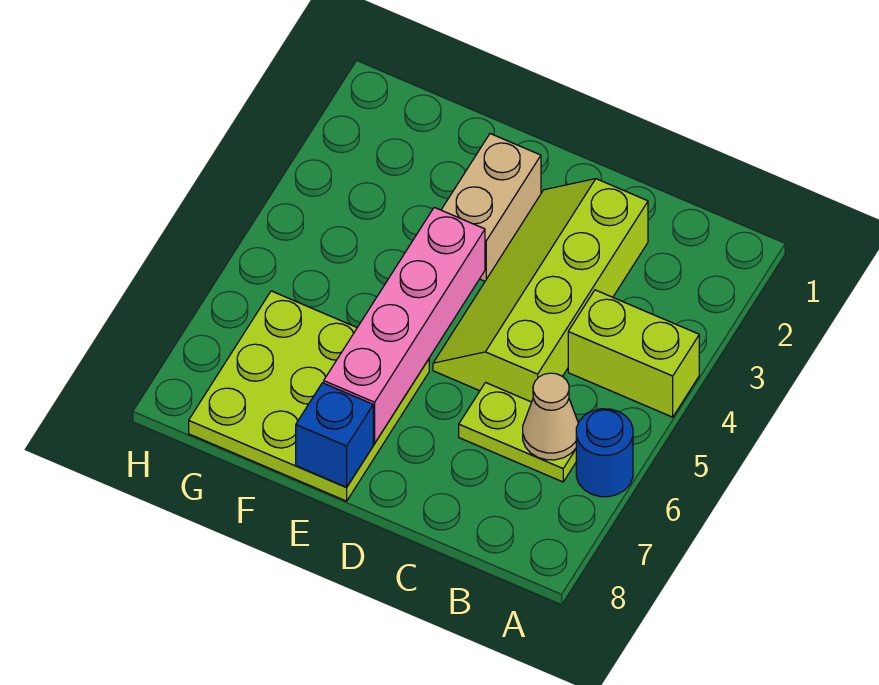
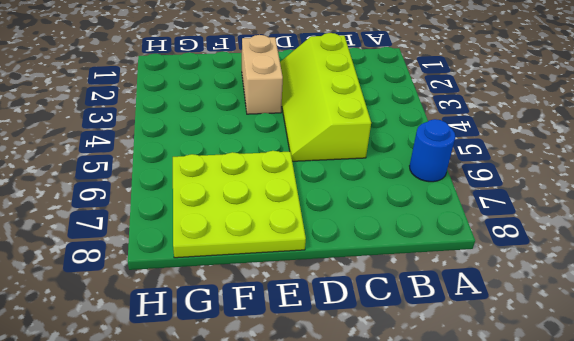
none -> lime brick A4:B4 level 1
none -> lime plate B6:C6 level 1

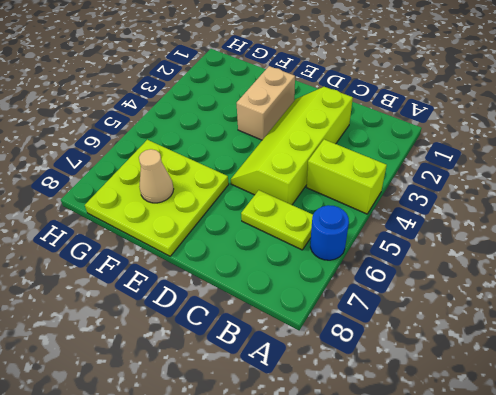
tan cone F7 level 2 -> tan cone B6 level 2
none -> pink brick E4:E7 level 2
none -> blue brick E8 level 2

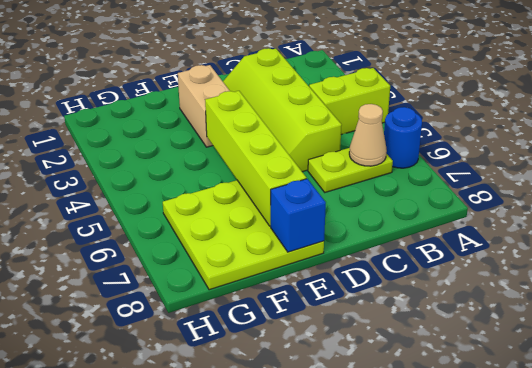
lime brick E4:E7 level 2 -> pink brick E4:E7 level 2

